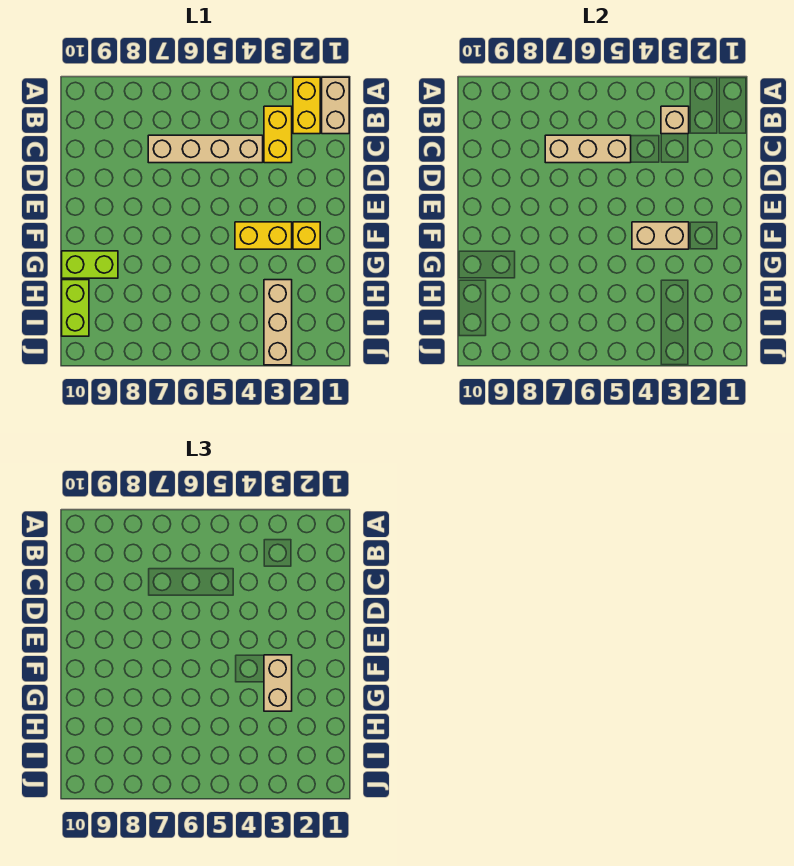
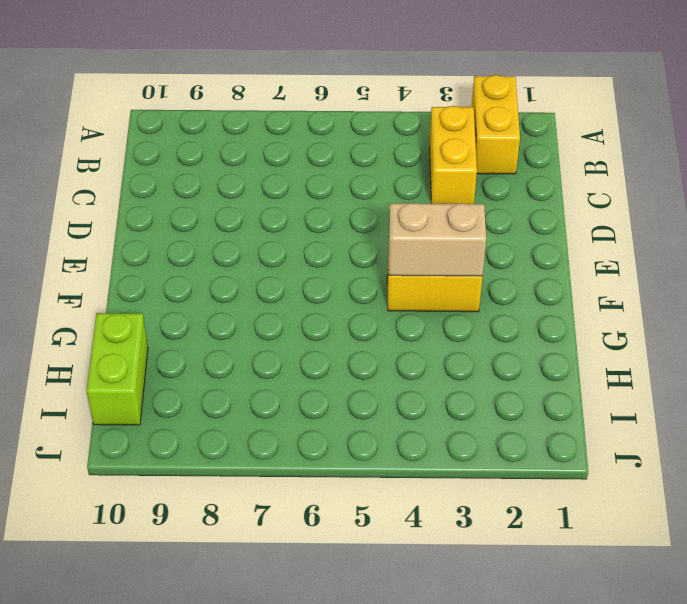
none -> tan brick A1:B1 level 1
none -> tan brick C4:C7 level 1
none -> yellow brick F2 level 1

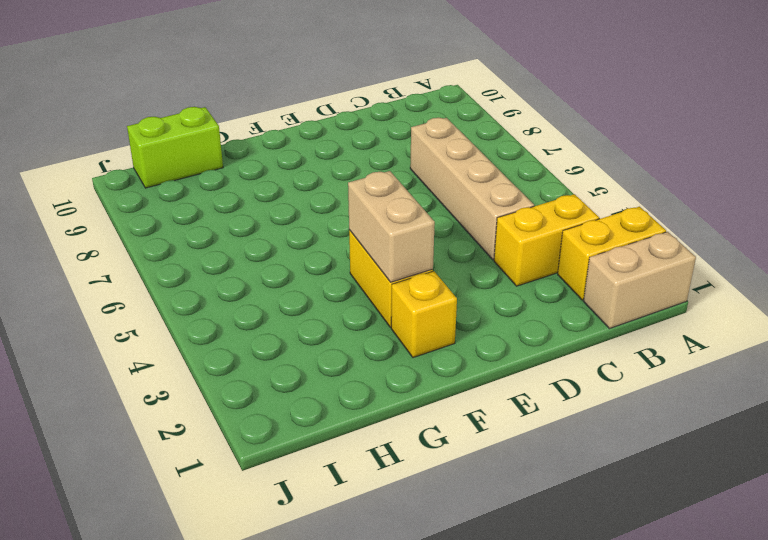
none -> lime brick G9:G10 level 1
none -> tan brick H3:J3 level 1
none -> tan brick B3 level 2

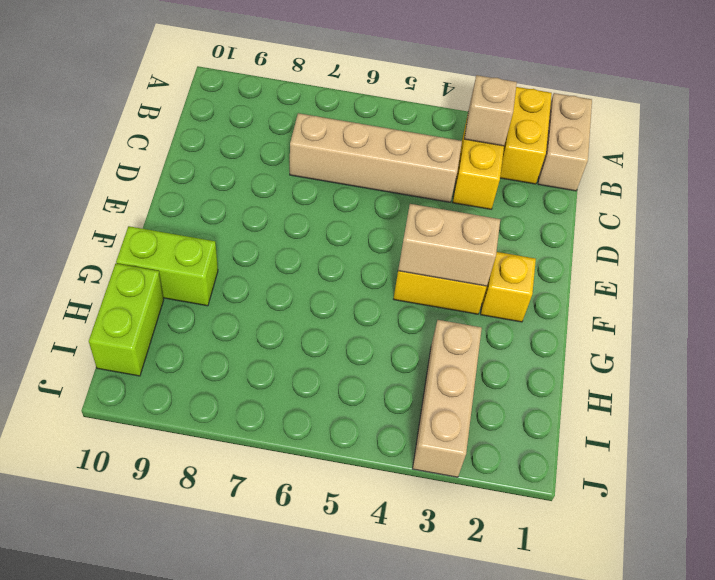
none -> tan brick C5:C7 level 2
none -> tan brick F3:G3 level 3

